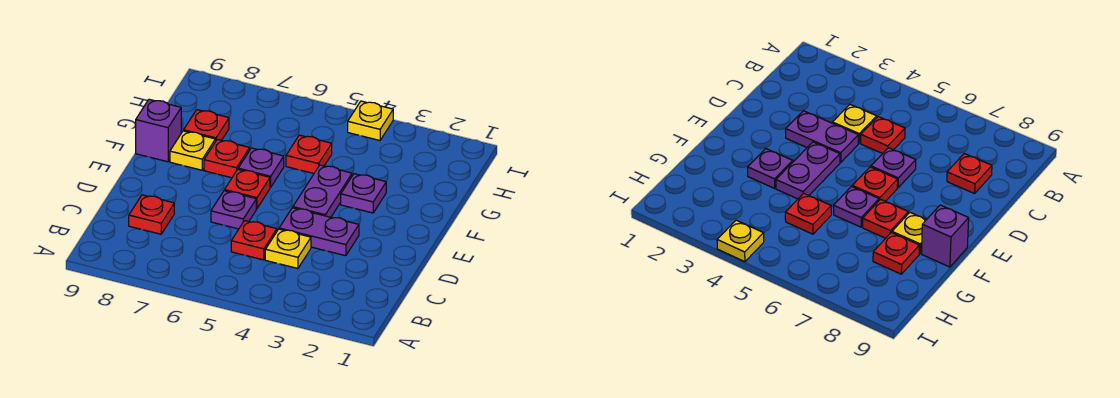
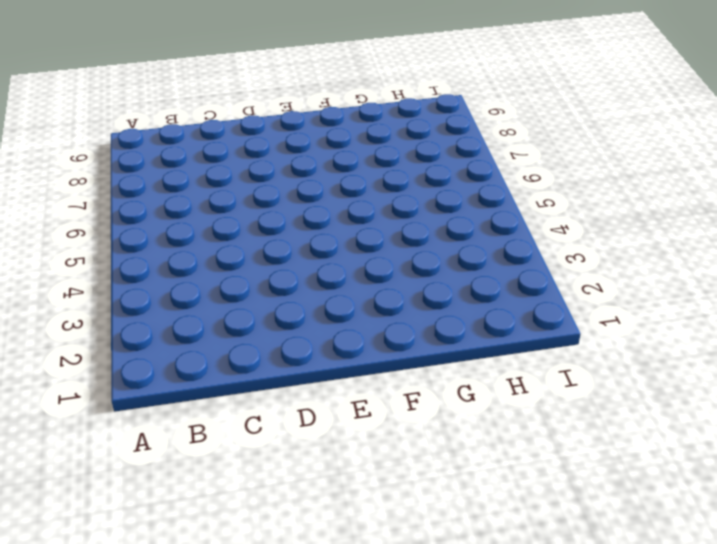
none -> yellow plate C4 level 1
none -> red plate C5 level 1
none -> red plate C8 level 1

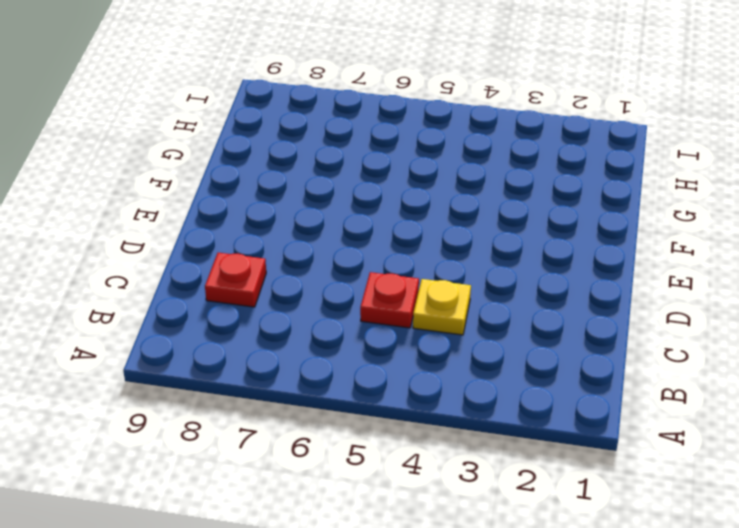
none -> purple plate D3:D4 level 1
none -> purple plate D6 level 1
none -> purple plate E4:F4 level 1

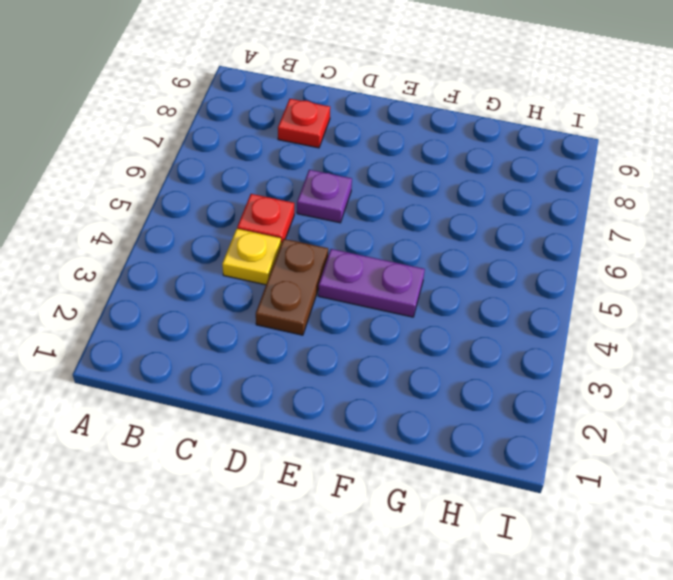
brown plate D3:D4 level 1 -> purple plate D3:D4 level 1
none -> red plate E6 level 1
none -> purple plate F3 level 1
none -> purple plate F6 level 1

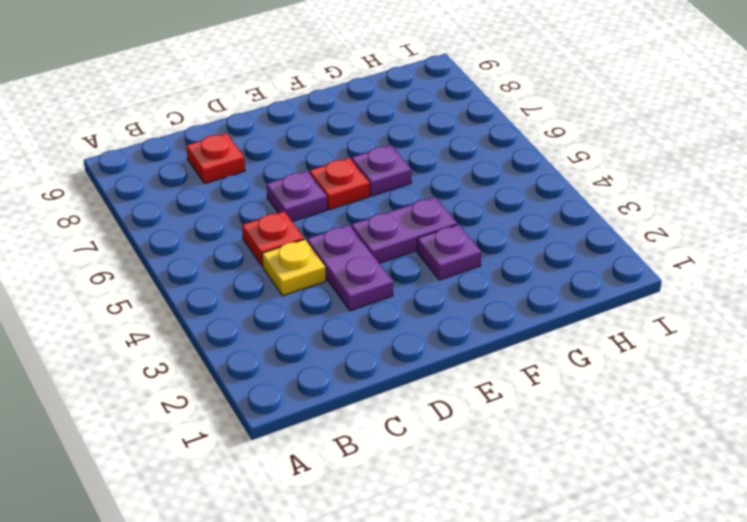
none -> red plate F7 level 1
none -> yellow plate F8 level 1
none -> purple brick F9 level 1

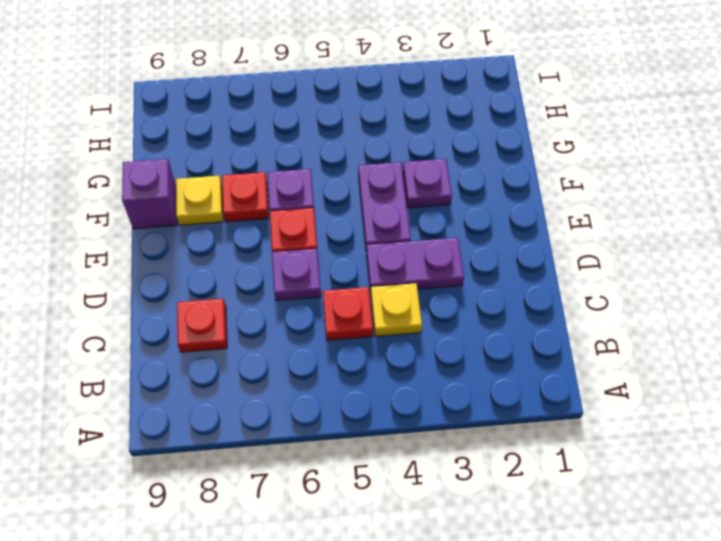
none -> red plate G5 level 1
none -> red plate G8 level 1
none -> yellow plate I4 level 1

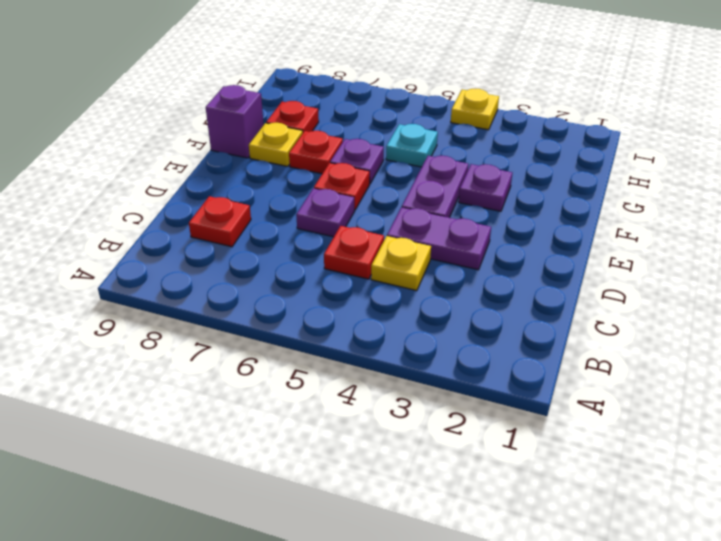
cyan plate G5 level 1 -> red plate G5 level 1

